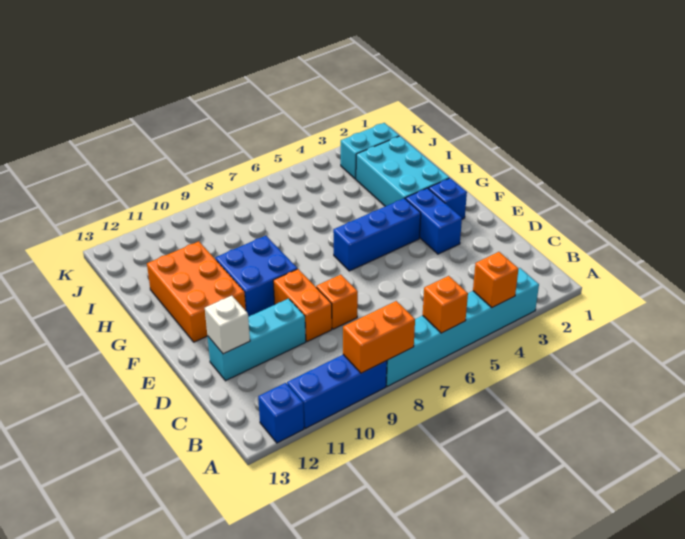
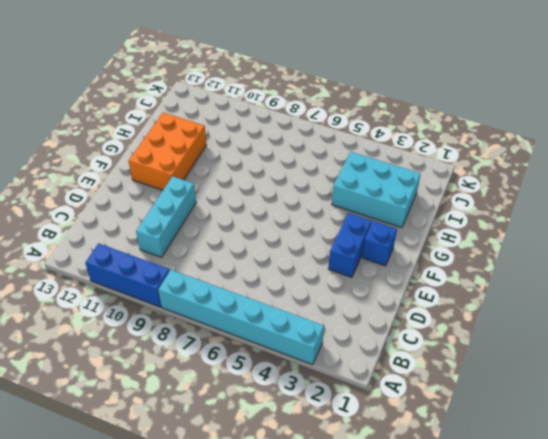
cyan brick C10:E10 level 1 -> cyan brick D10:D12 level 1
cyan brick H2:I4 level 1 -> cyan brick G2:I3 level 1
none -> blue brick A12 level 1
none -> orange brick D8 level 1
none -> orange brick D9:E9 level 1

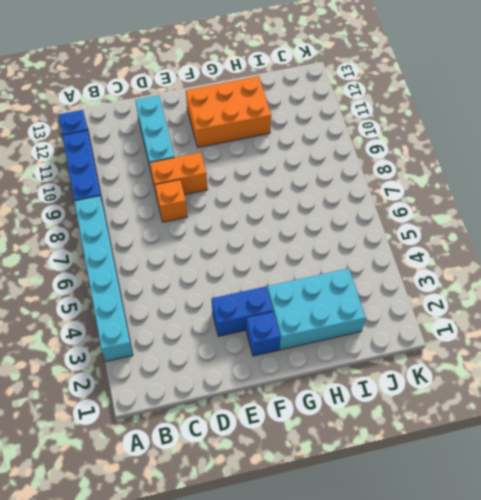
none -> blue brick F4:F6 level 1
none -> blue brick F9:G10 level 1
none -> cyan brick J2:J3 level 1

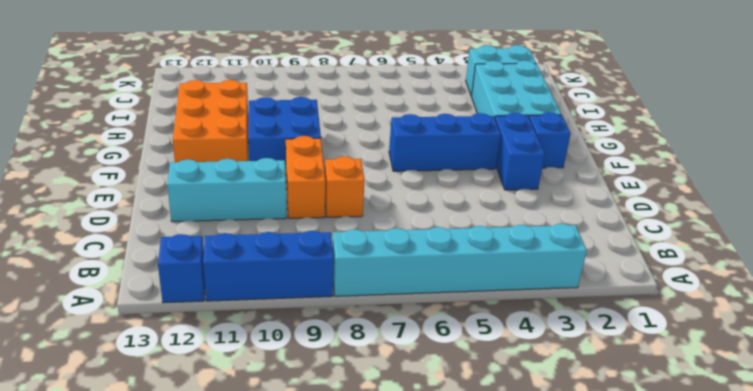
none -> orange brick A4 level 2
none -> orange brick A6 level 2
none -> orange brick A8:A9 level 2

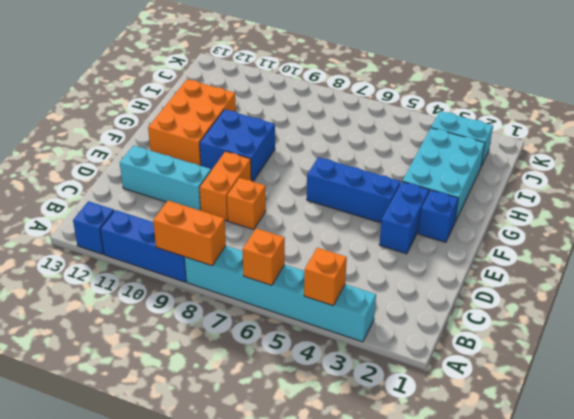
none -> white brick D12 level 2

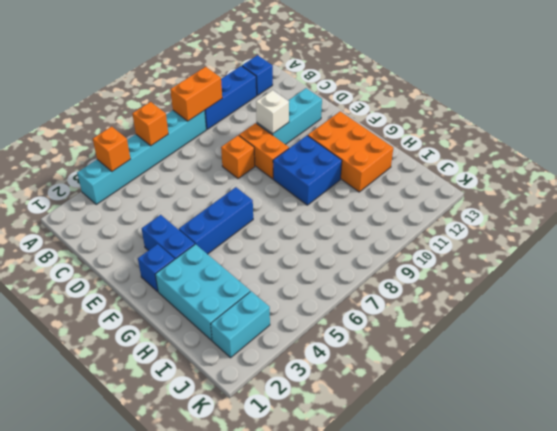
white brick D10 level 2 -> white brick D12 level 2

